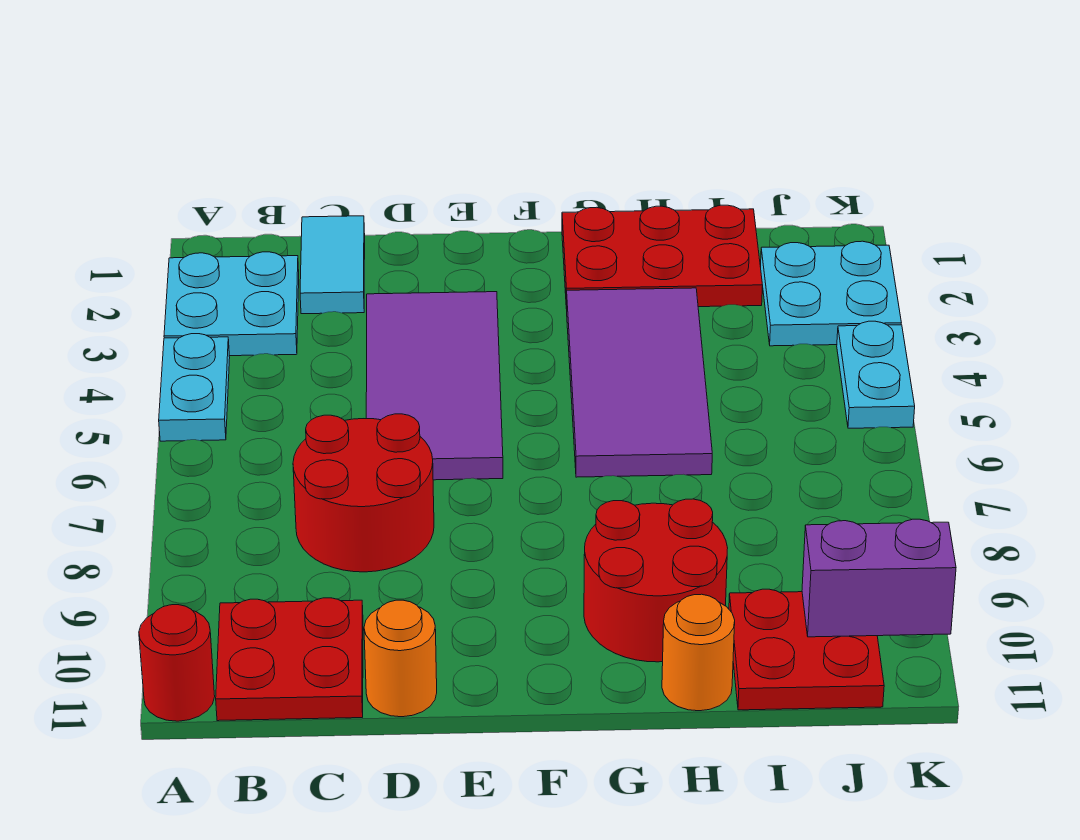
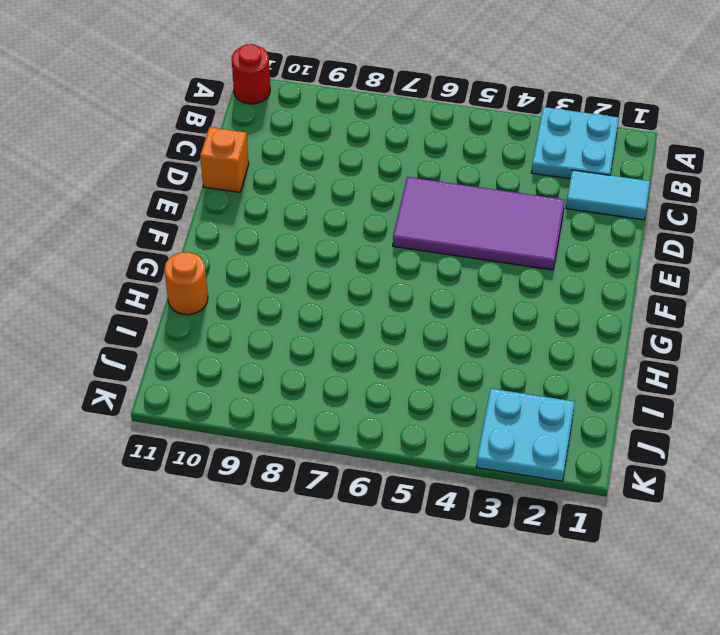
orange brick D11 level 1 -> orange round brick D11 level 1
none -> cyan plate A4:A5 level 1
none -> red plate B10:C11 level 1
none -> red round brick C7:D8 level 1

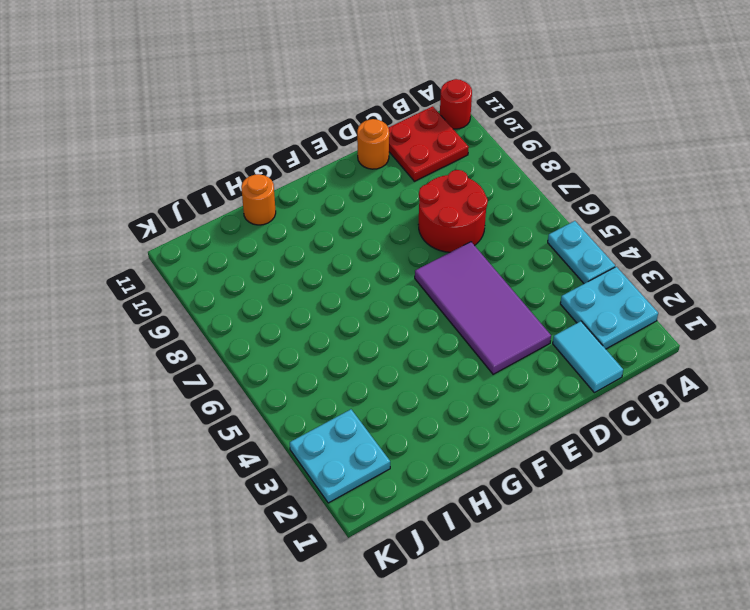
none -> red plate G1:I2 level 1
none -> purple tile G3:H6 level 1
none -> red round brick G9:H10 level 1

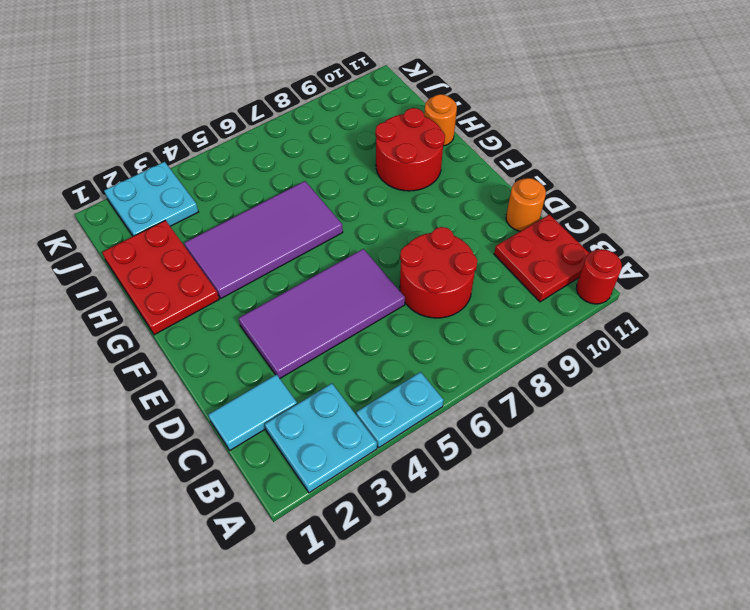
none -> red plate I10:J11 level 1
none -> cyan plate K4:K5 level 1
none -> purple brick J10:K10 level 2

